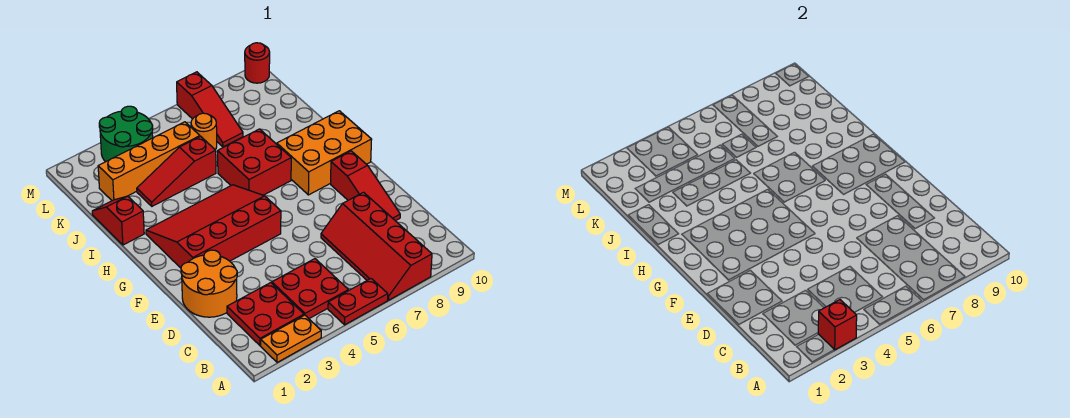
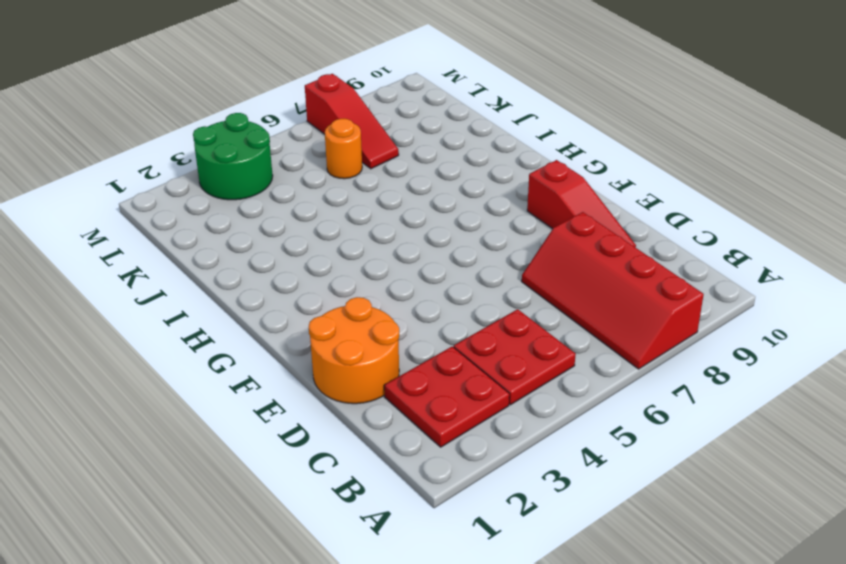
none -> orange plate A2:A3 level 1
none -> red plate A5:A6 level 1
none -> red slope F2:H5 level 1 top F

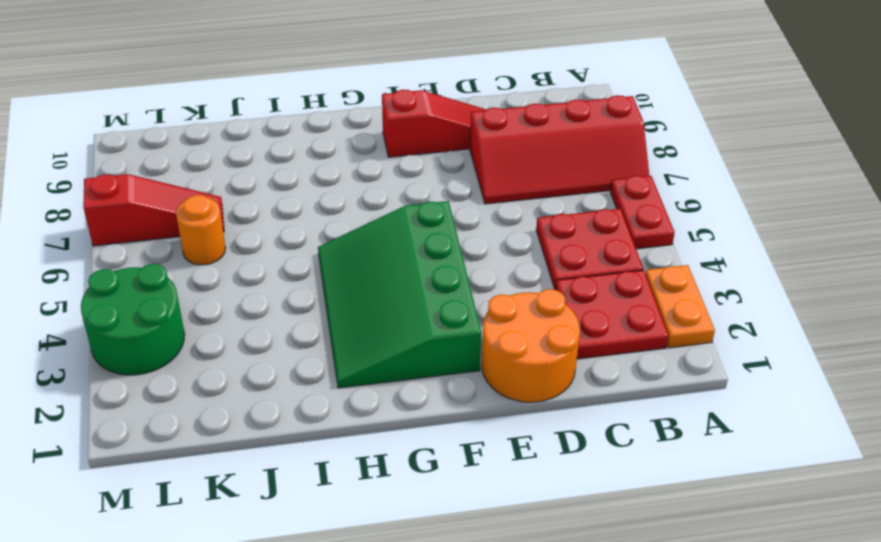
green slope F2:H5 level 1 top F -> red slope F2:H5 level 1 top F
none -> orange brick G8:H10 level 1
none -> red brick H6:I7 level 1
none -> red slope I1:J1 level 1 top I

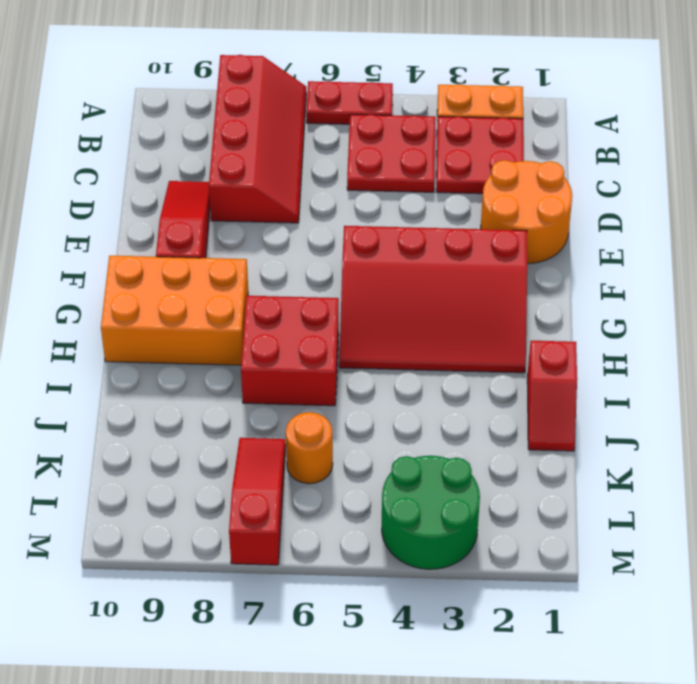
none -> red slope J3:J5 level 1 top 5
none -> orange brick K2:K5 level 1
none -> red round brick M10 level 1

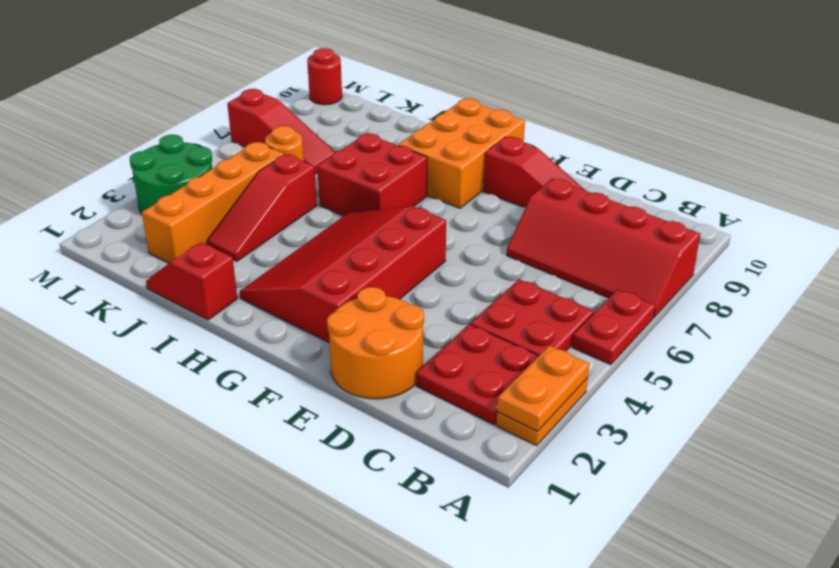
orange plate A2:A3 level 2 -> red brick A3 level 2

